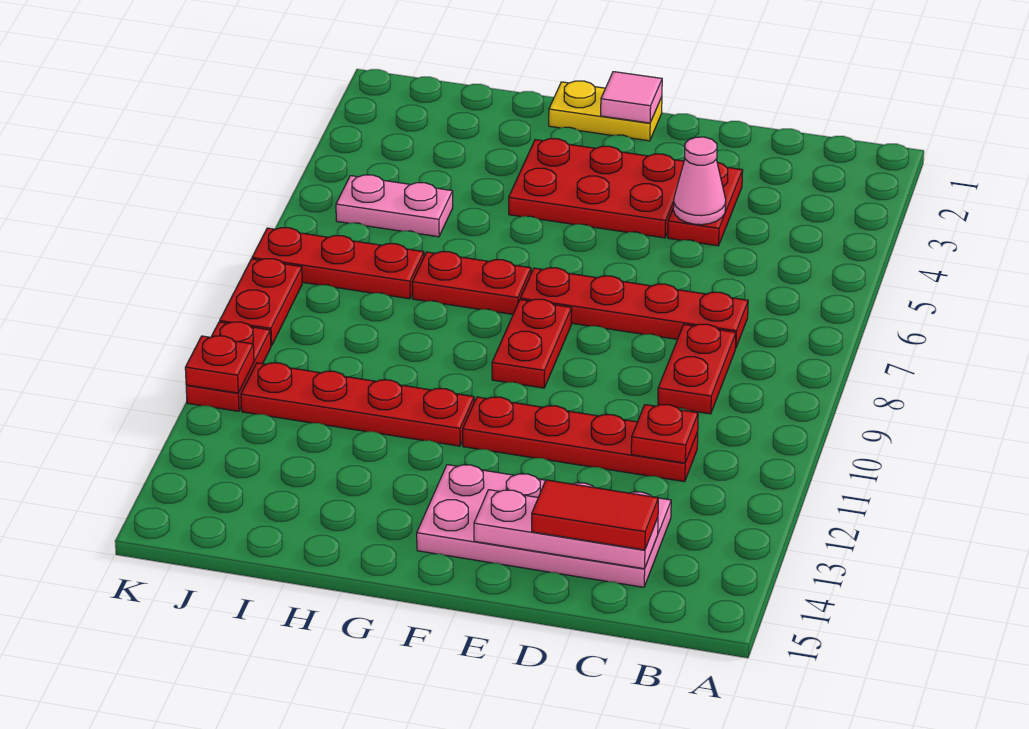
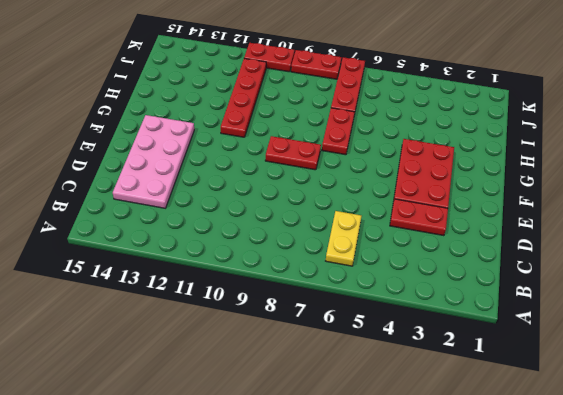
yellow plate B6:C6 level 1 -> yellow plate F1:G1 level 1
none -> red plate C7:F7 level 1
none -> red plate C8:C9 level 1
none -> red plate C11:F11 level 1

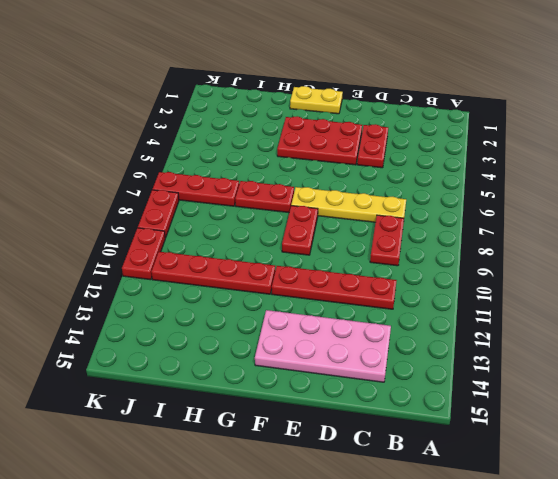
yellow plate C7:F7 level 1 -> red plate C7:F7 level 1
none -> pink plate I5:J5 level 1
none -> red plate C11 level 2
none -> pink plate C14:E14 level 2

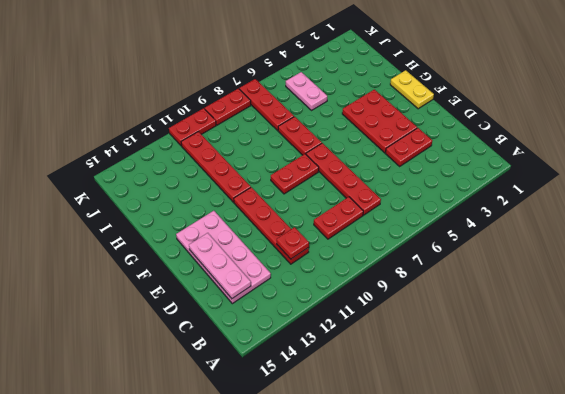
none -> pink cone D4 level 2
none -> pink tile F1 level 2
none -> red plate K11 level 2

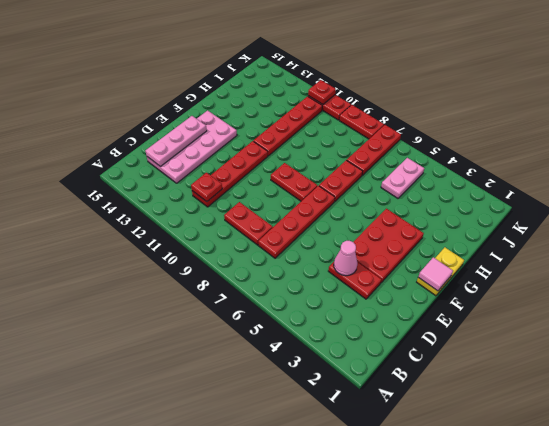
none -> red tile C14:D14 level 3

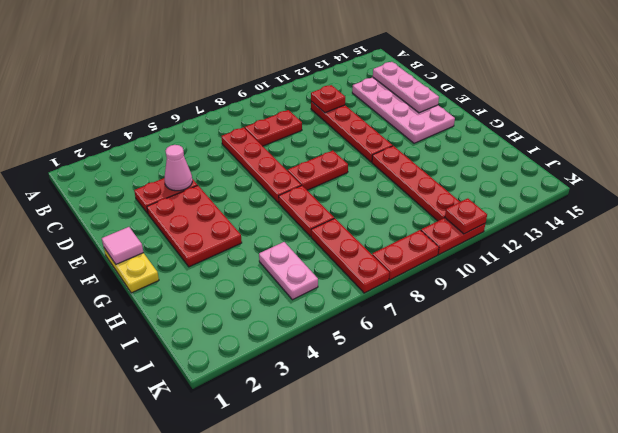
none -> red tile C14:D14 level 3

